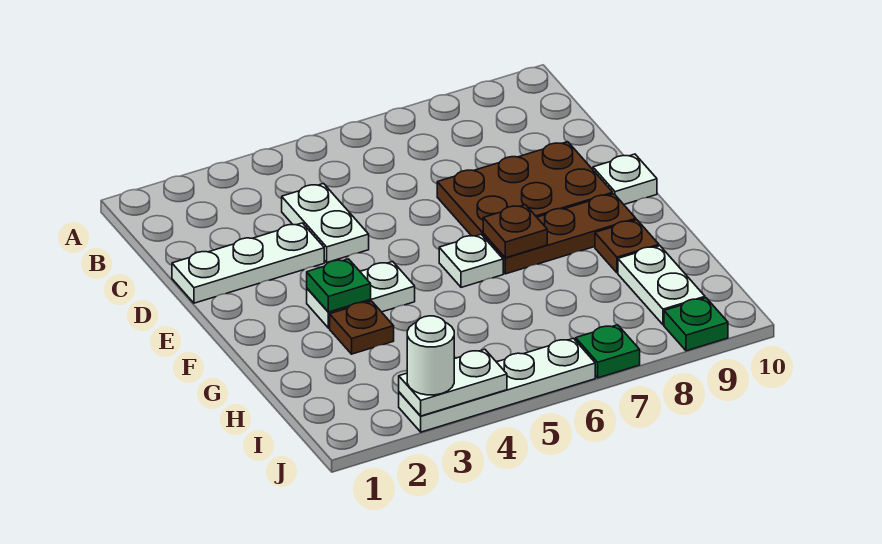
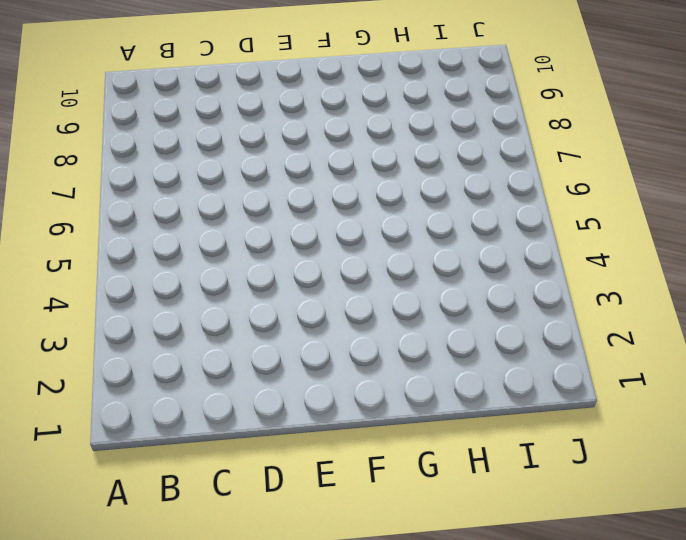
none -> white plate C4:D4 level 1
none -> white plate D1:D3 level 1
none -> brown plate D7:E9 level 1

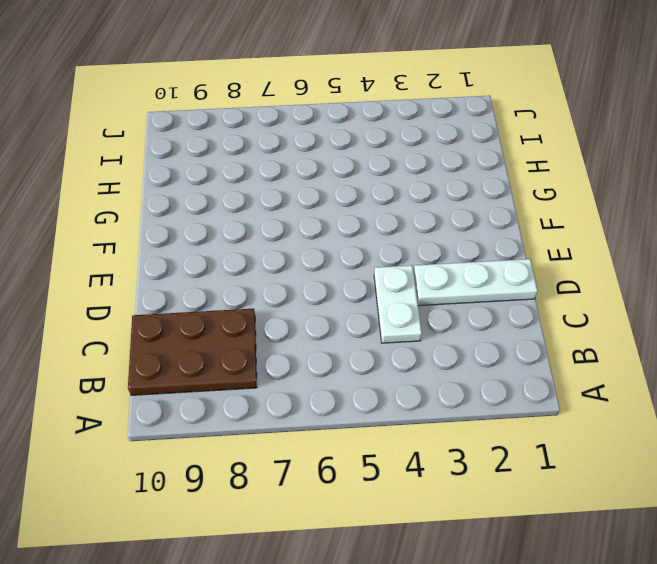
brown plate B8:C10 level 1 -> brown plate D7:E9 level 1
none -> white plate E10 level 1
none -> white plate F3:F4 level 1
none -> white plate F6 level 1

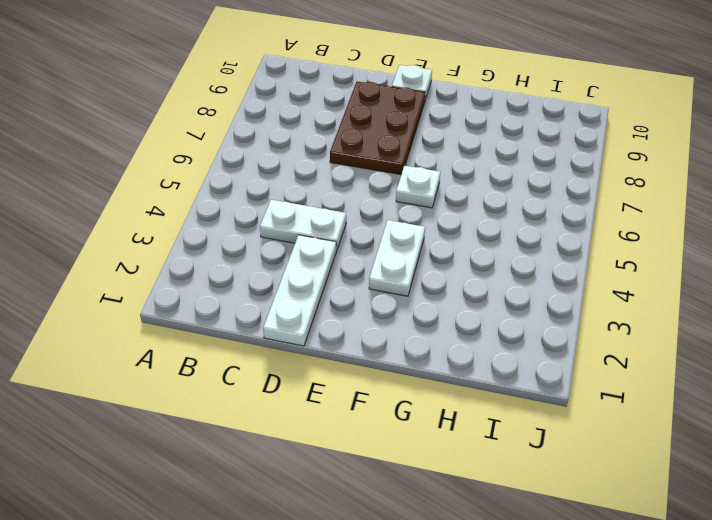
none -> brown plate F7:F9 level 1
none -> brown plate G3 level 1
none -> brown plate G9 level 1

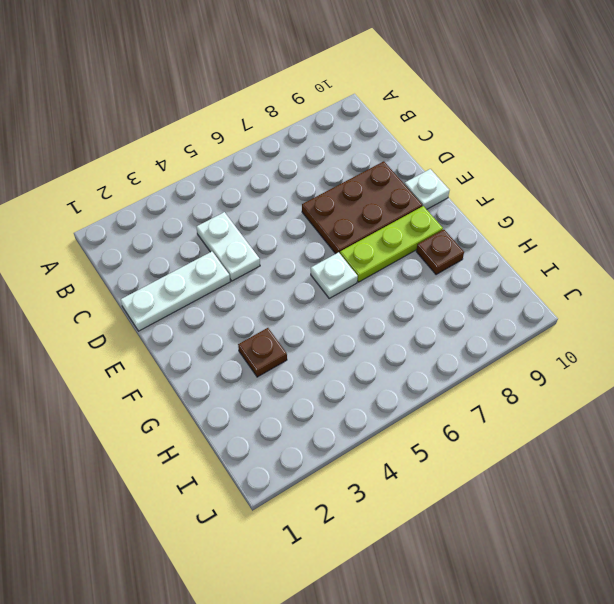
lime plate F7:F9 level 1 -> brown plate F7:F9 level 1
none -> white plate F3:F4 level 1
none -> white plate H9:I9 level 1
none -> white plate J3:J6 level 1

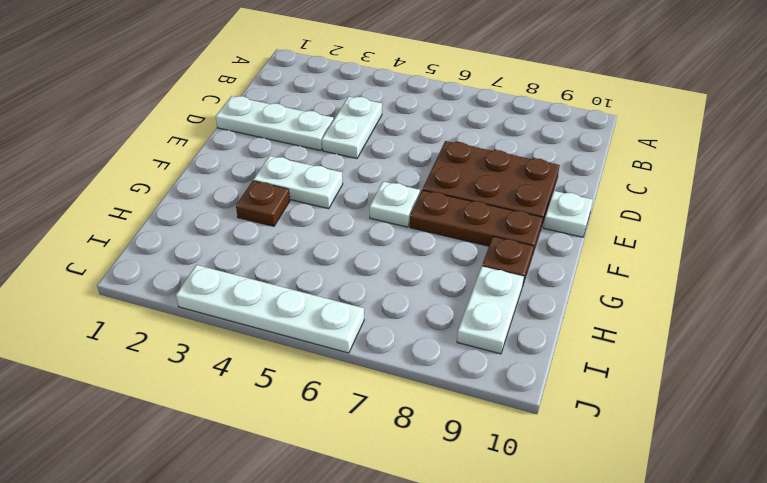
none -> green plate J7 level 1
none -> green plate J9 level 1
none -> green plate F3 level 2

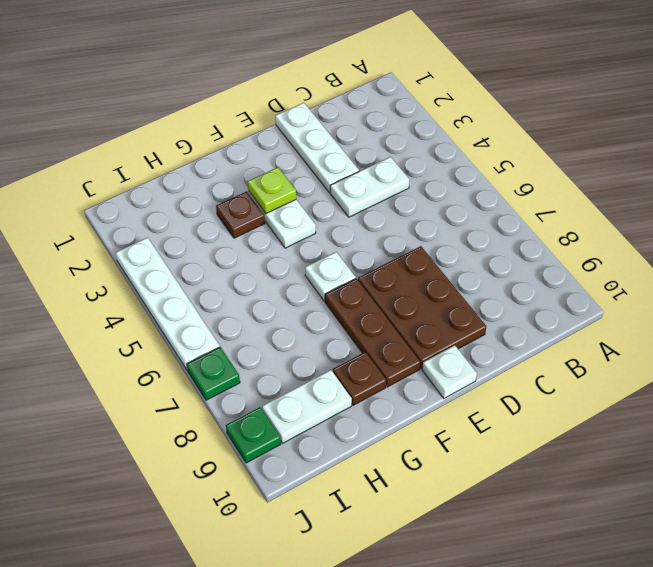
lime plate F3 level 2 -> green plate F3 level 2
none -> brown plate F7 level 2
none -> white plate J3:J4 level 2
none -> white round brick J3 level 3

